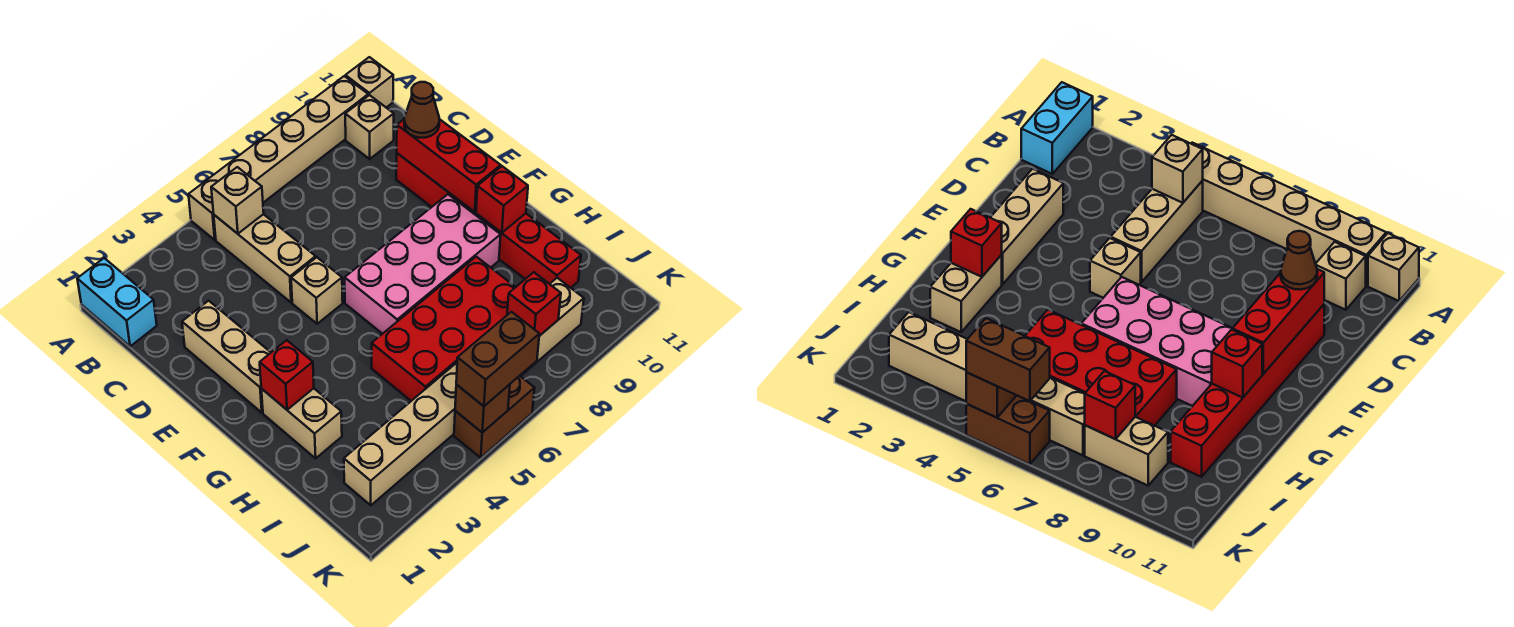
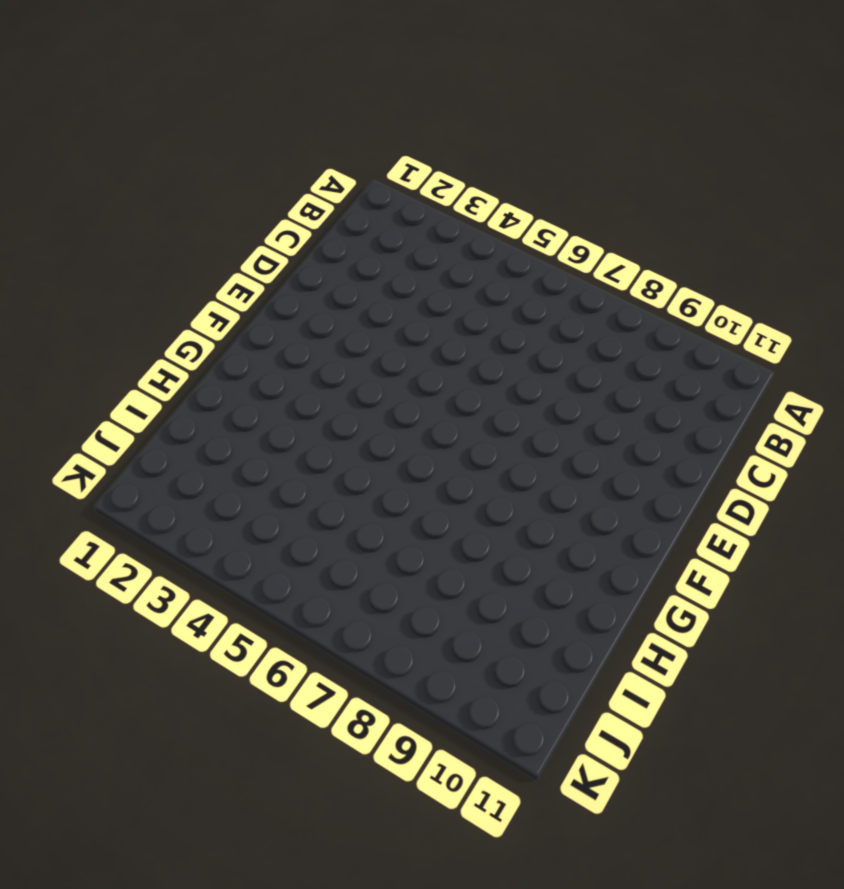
none -> cyan brick A1:B1 level 1
none -> tan brick A5:A10 level 1
none -> tan brick A11 level 1

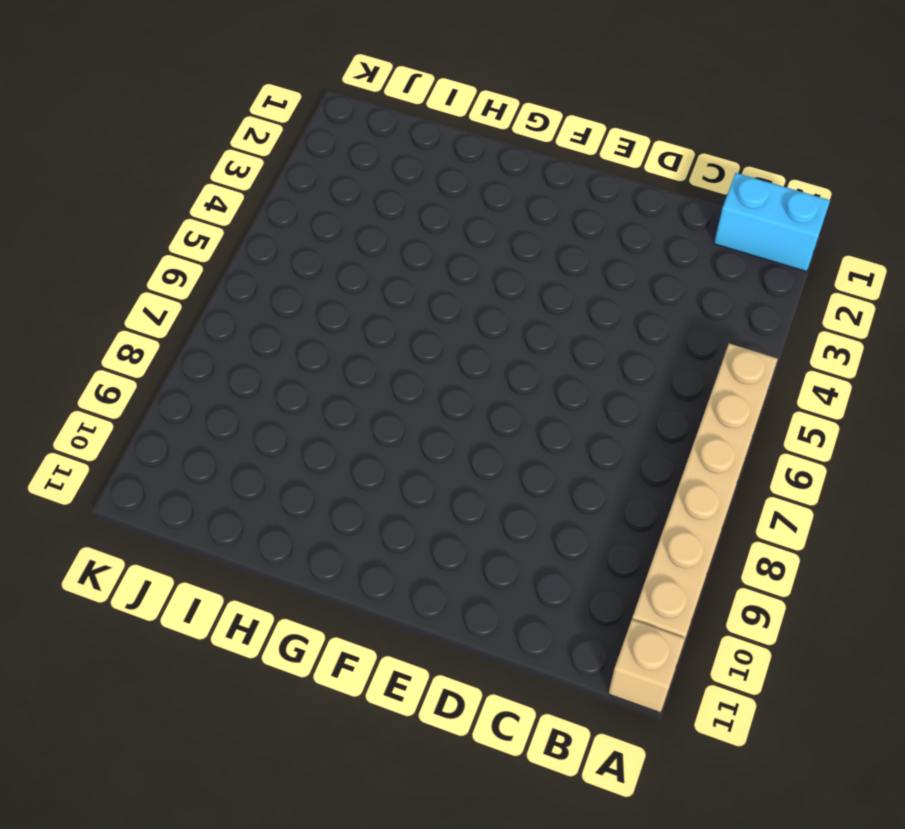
none -> tan brick B5:D5 level 1
none -> tan brick B10 level 1
none -> tan brick D2:F2 level 1

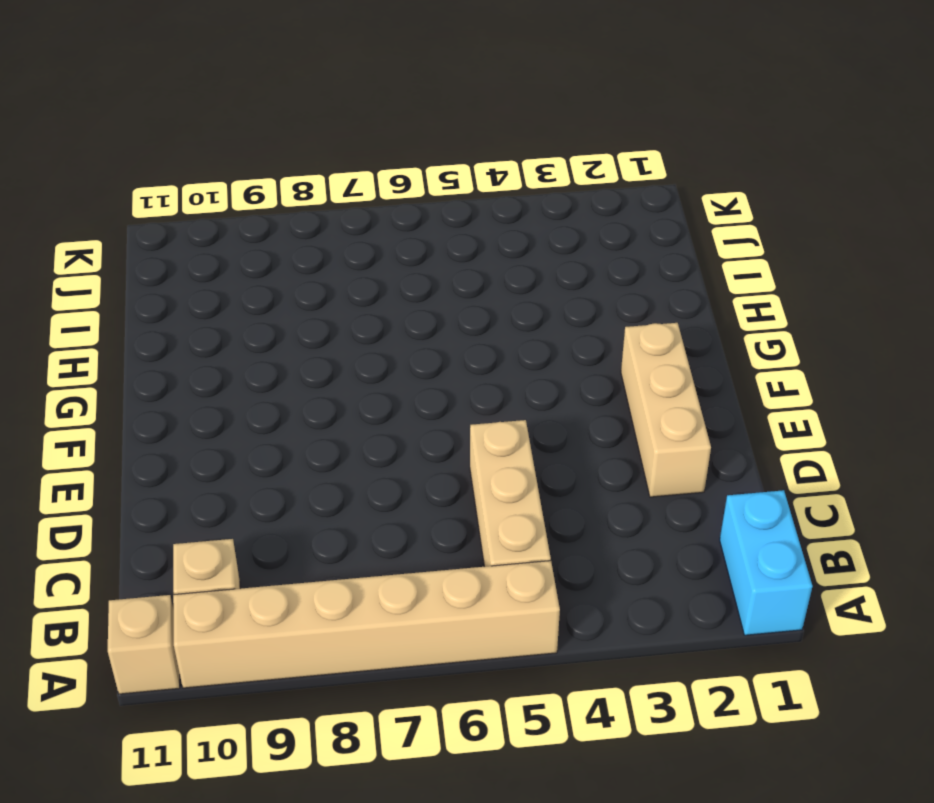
none -> red brick D10:I10 level 1
none -> tan brick E5 level 1
none -> pink brick F6:G9 level 1

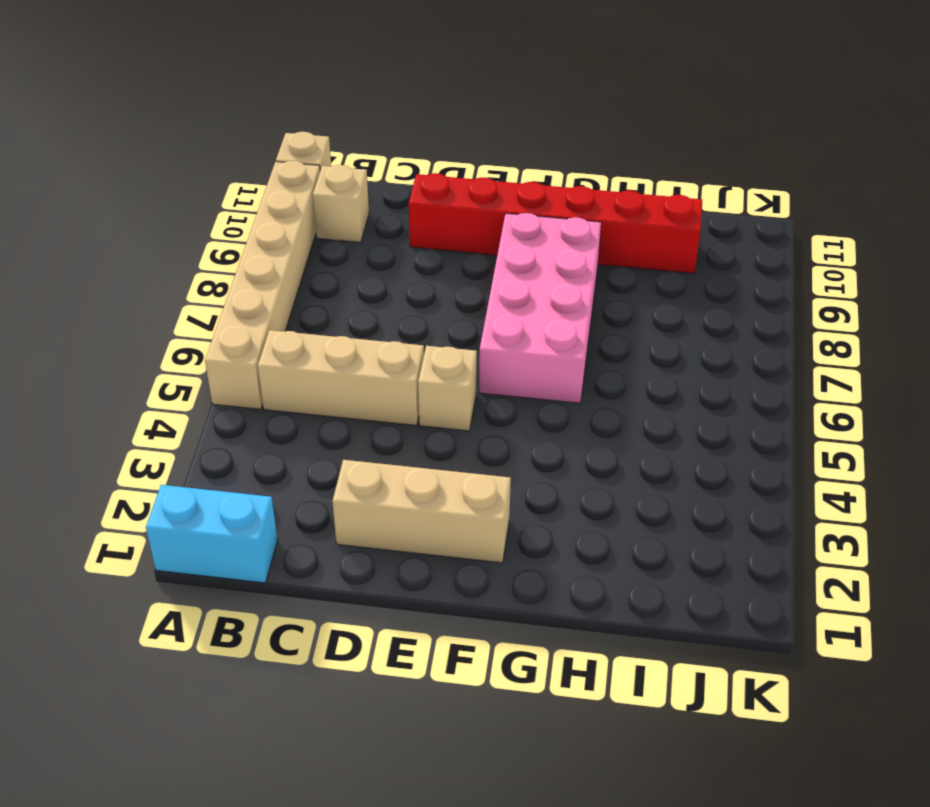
none -> tan brick G2:H2 level 1
none -> red brick H5:I8 level 1
none -> tan brick J2:J7 level 1

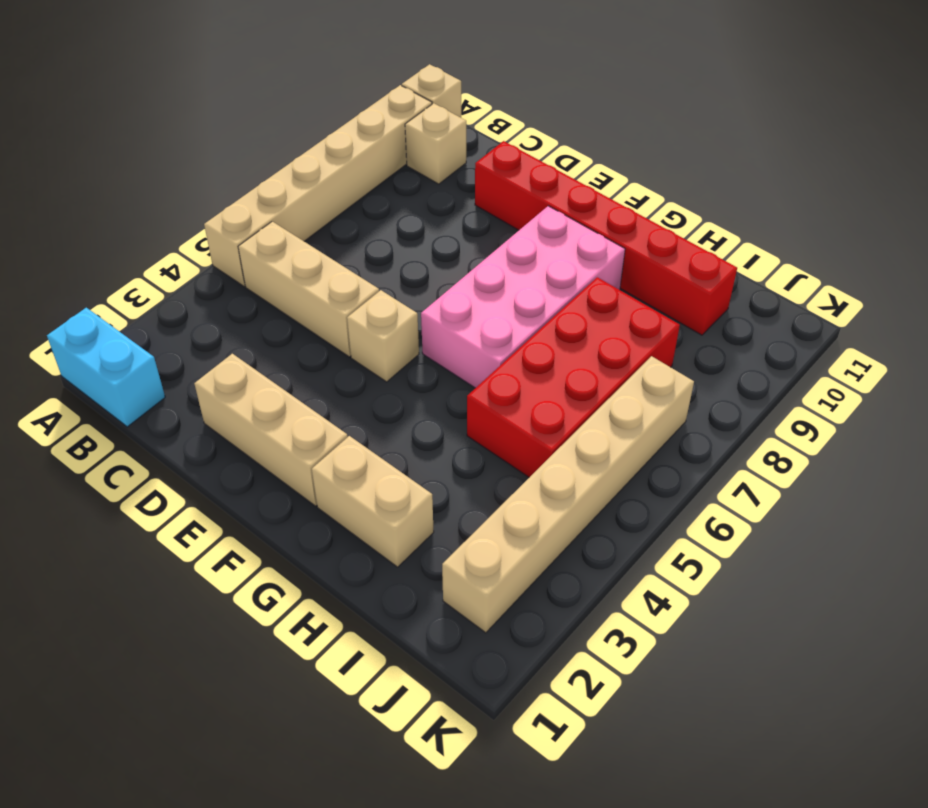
none -> tan brick J8:J9 level 1
none -> brown brick K5:K6 level 1
none -> tan brick B5 level 2

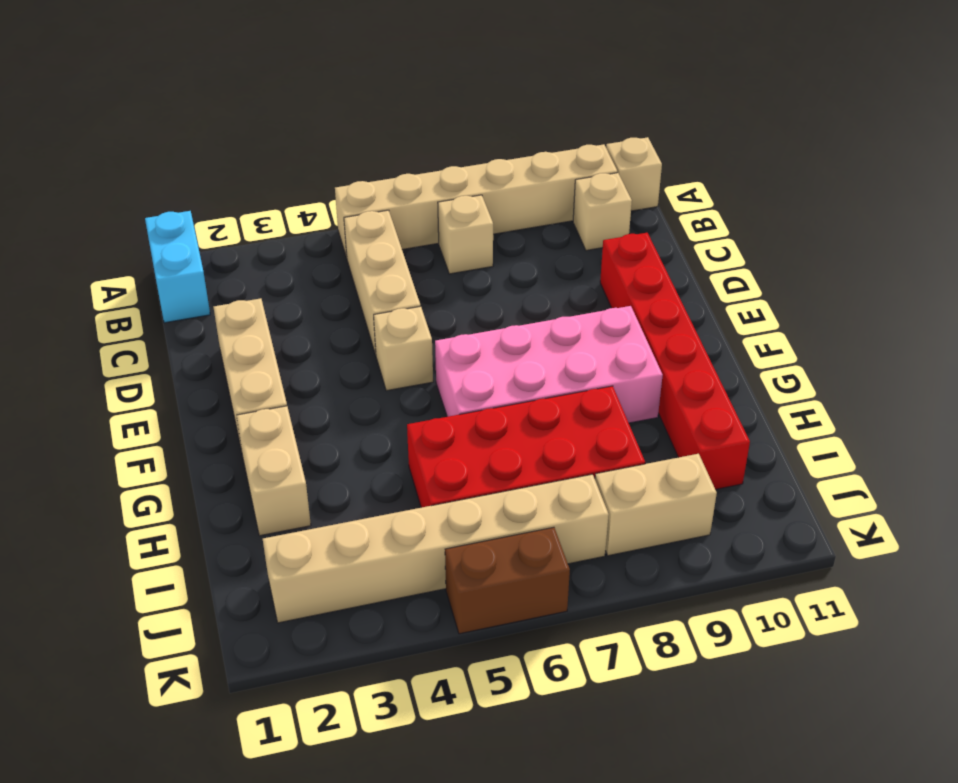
tan brick B7 level 1 -> tan brick B5 level 2
none -> red brick D10:F10 level 2
none -> red brick G2 level 2
none -> red brick G10 level 2

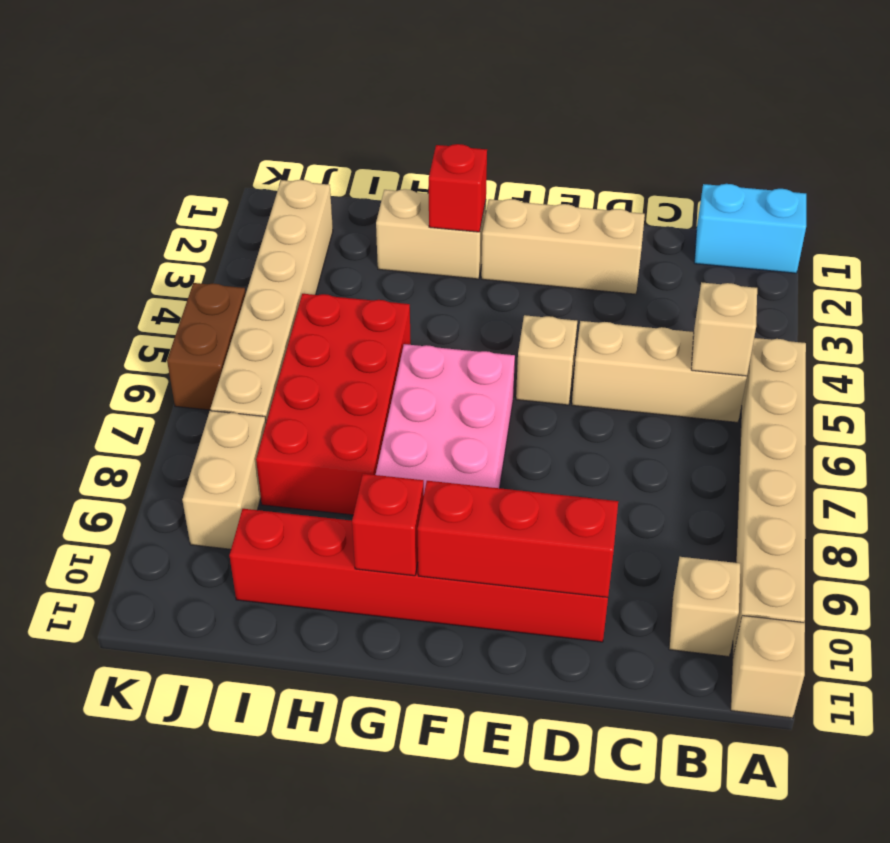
none -> red brick J8 level 2
none -> brown brick K5 level 2
none -> brown cone D10 level 3

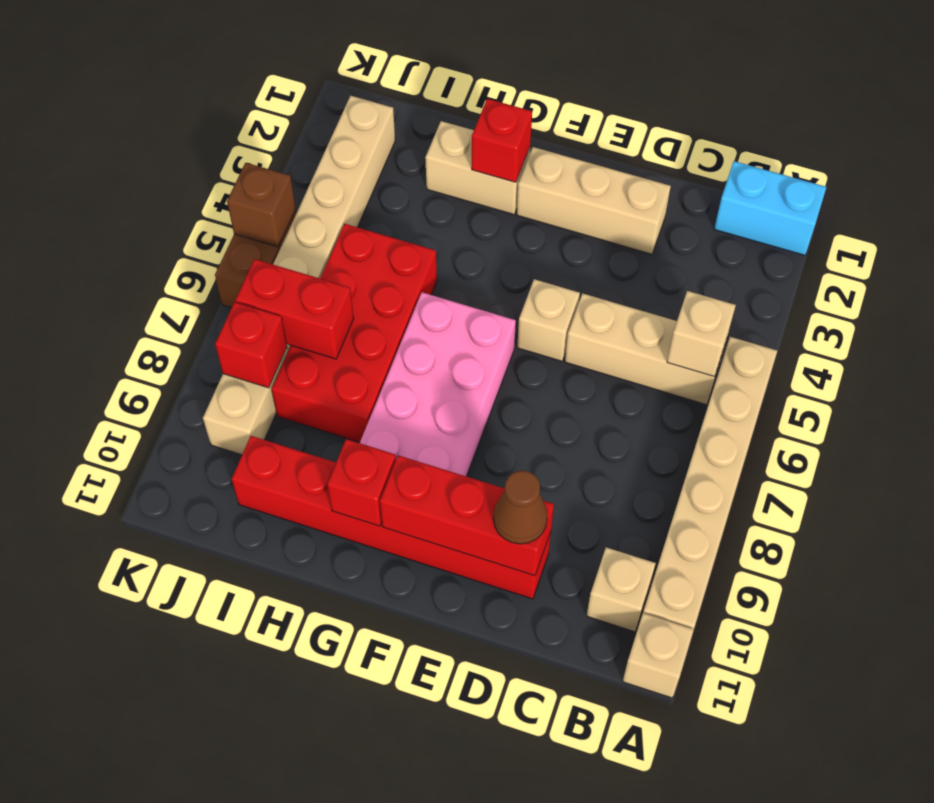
red brick I7:J7 level 2 -> none
none -> brown brick K5:K6 level 3

